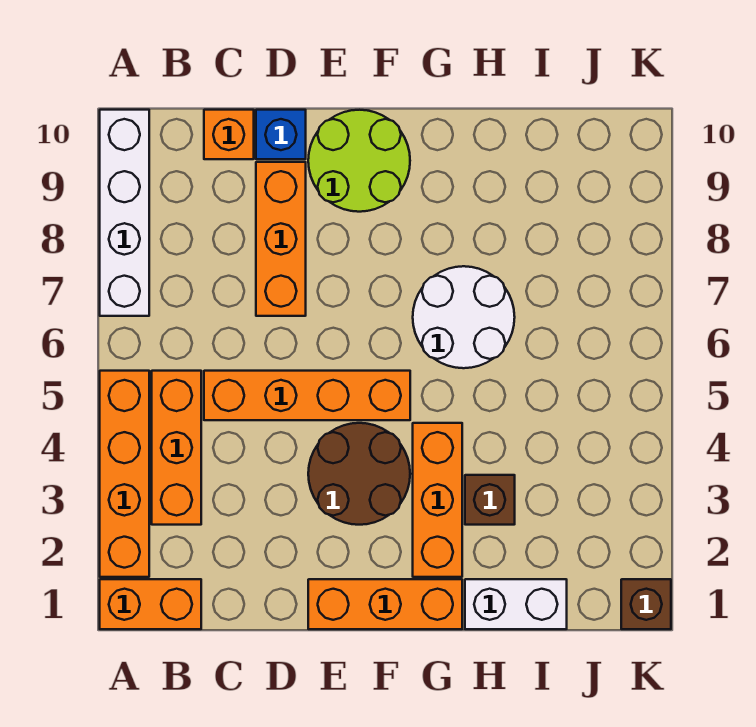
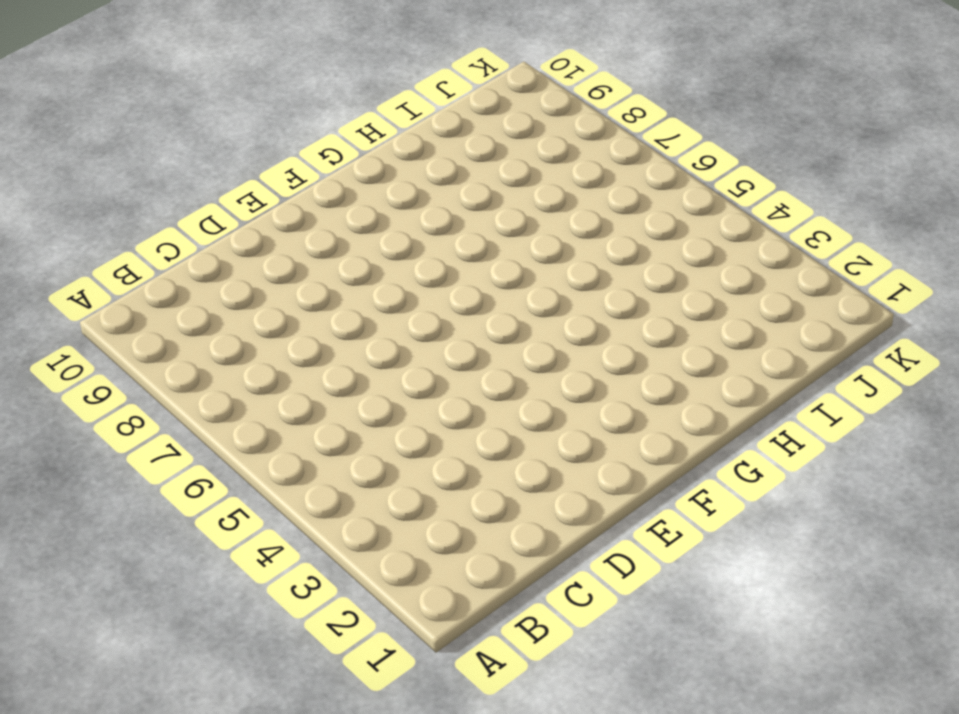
none -> orange brick A1:B1 level 1
none -> orange brick A2:A5 level 1
none -> white brick A7:A10 level 1

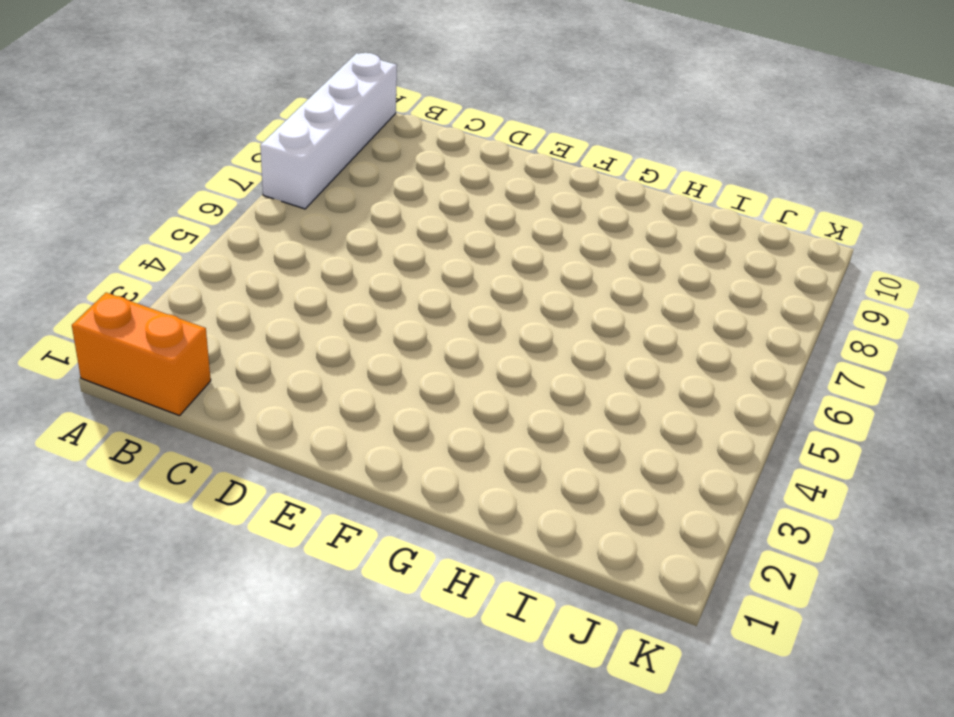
none -> orange brick A2:A5 level 1
none -> orange brick B3:B5 level 1
none -> orange brick C5:F5 level 1

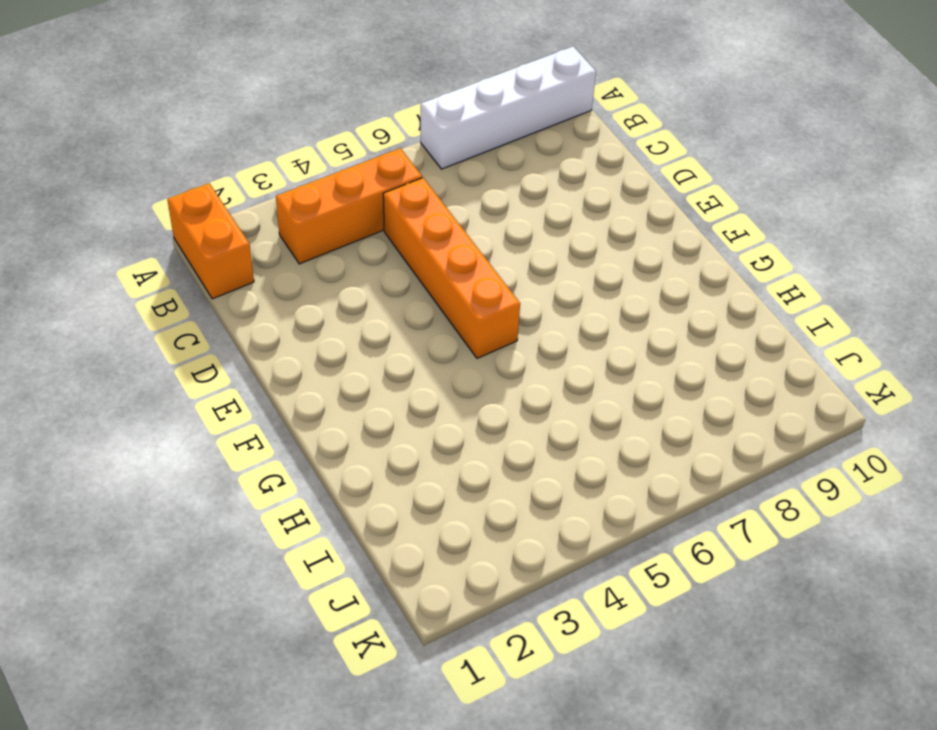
none -> orange brick A2:A5 level 1
none -> orange brick C10 level 1
none -> orange brick D7:D9 level 1

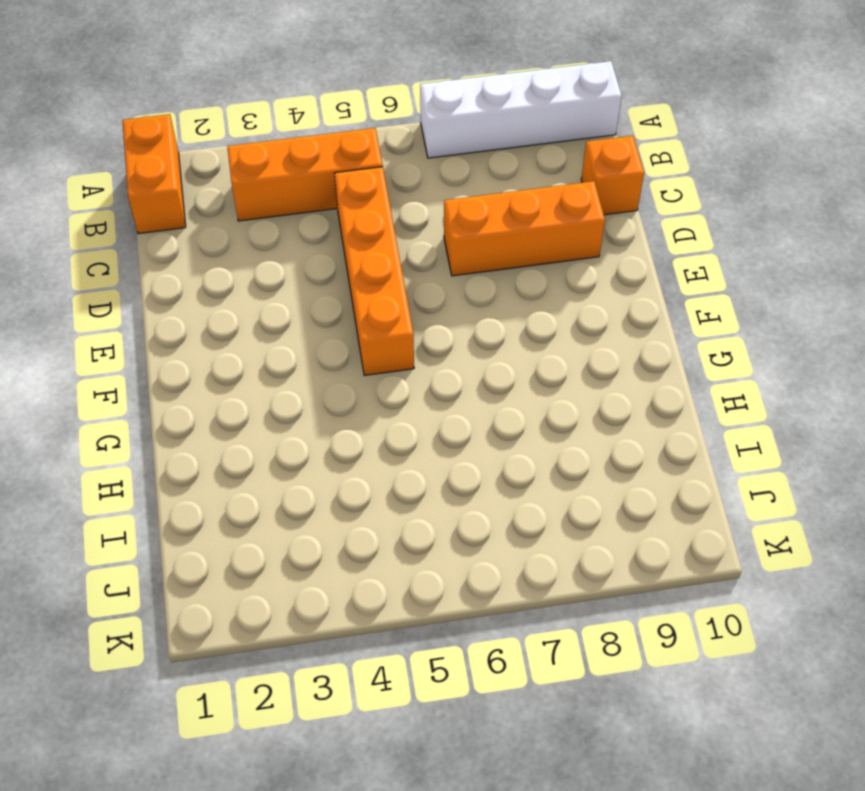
none -> orange brick A2:A5 level 1
none -> blue brick D10 level 1
none -> orange brick E1:G1 level 1

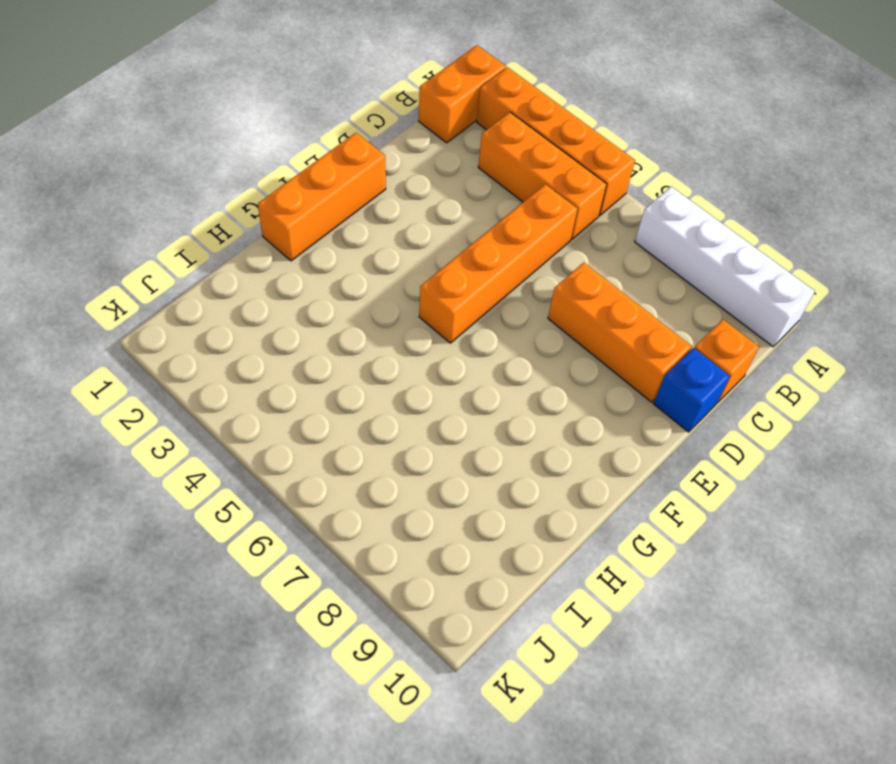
none -> brown round brick E3:F4 level 1
none -> lime round brick E9:F10 level 1
none -> orange brick G2:G4 level 1

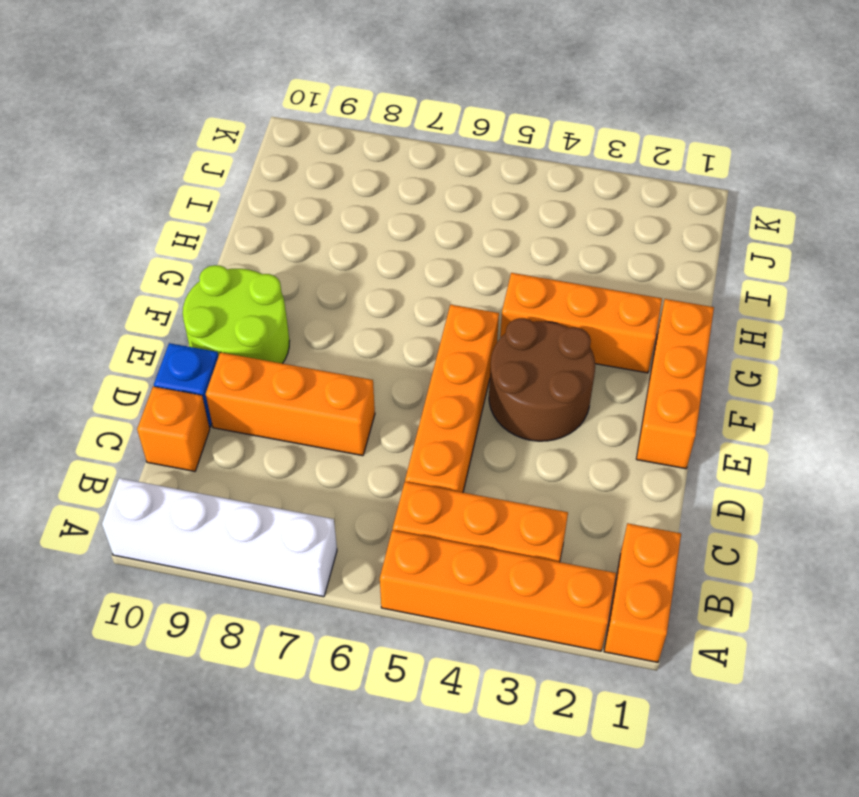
none -> white round brick G6:H7 level 1
none -> white brick H1:I1 level 1
none -> brown brick H3 level 1

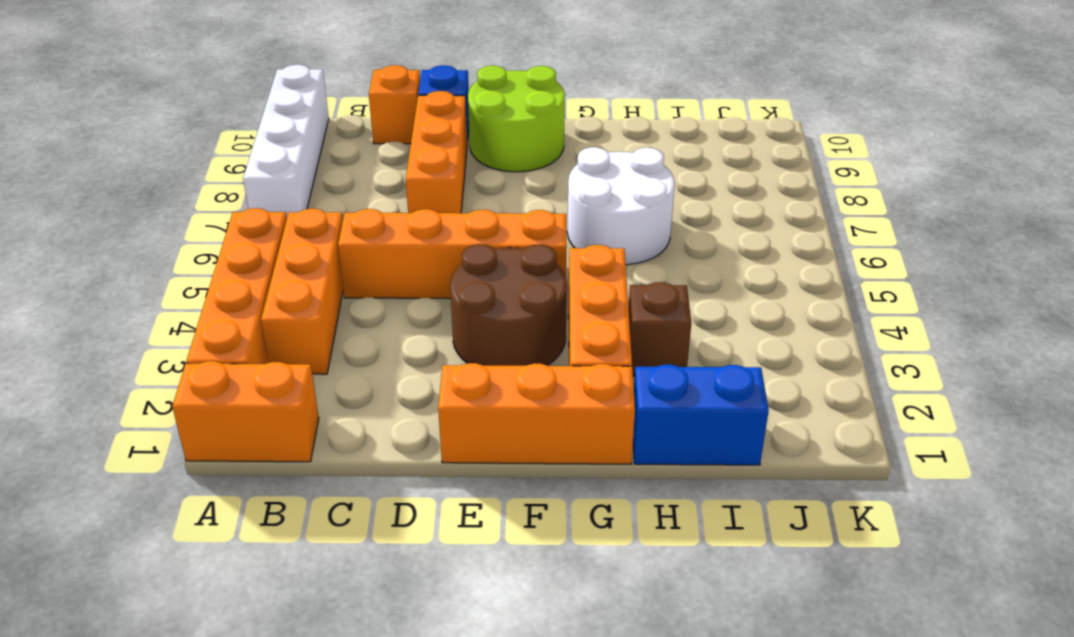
blue brick H1:I1 level 1 -> white brick H1:I1 level 1
none -> brown brick K1 level 1

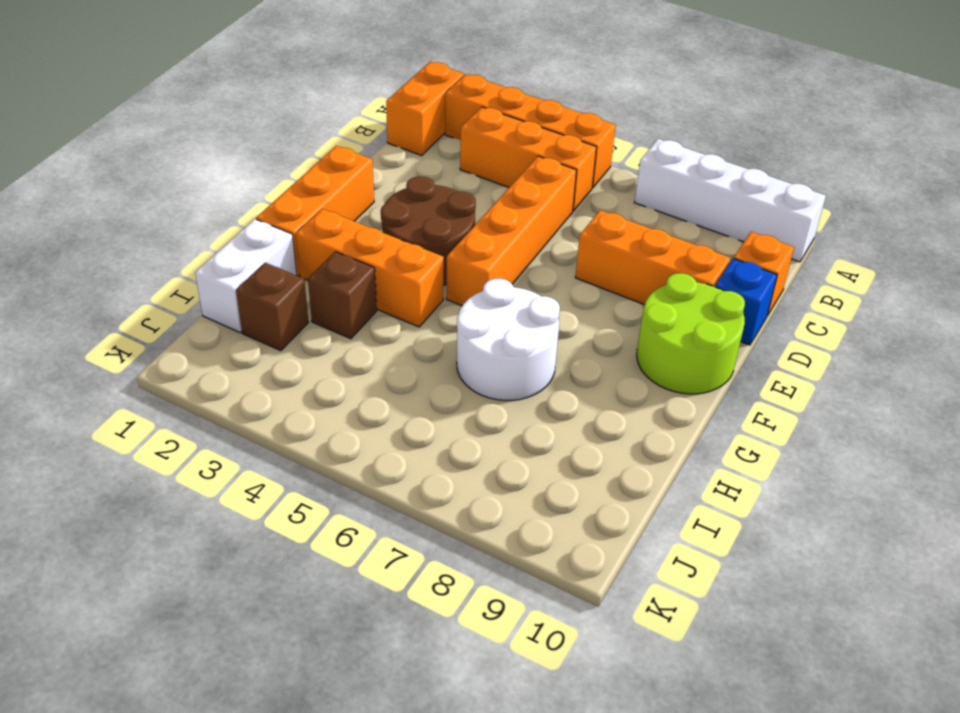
brown brick I2 level 1 -> brown brick K1 level 1

